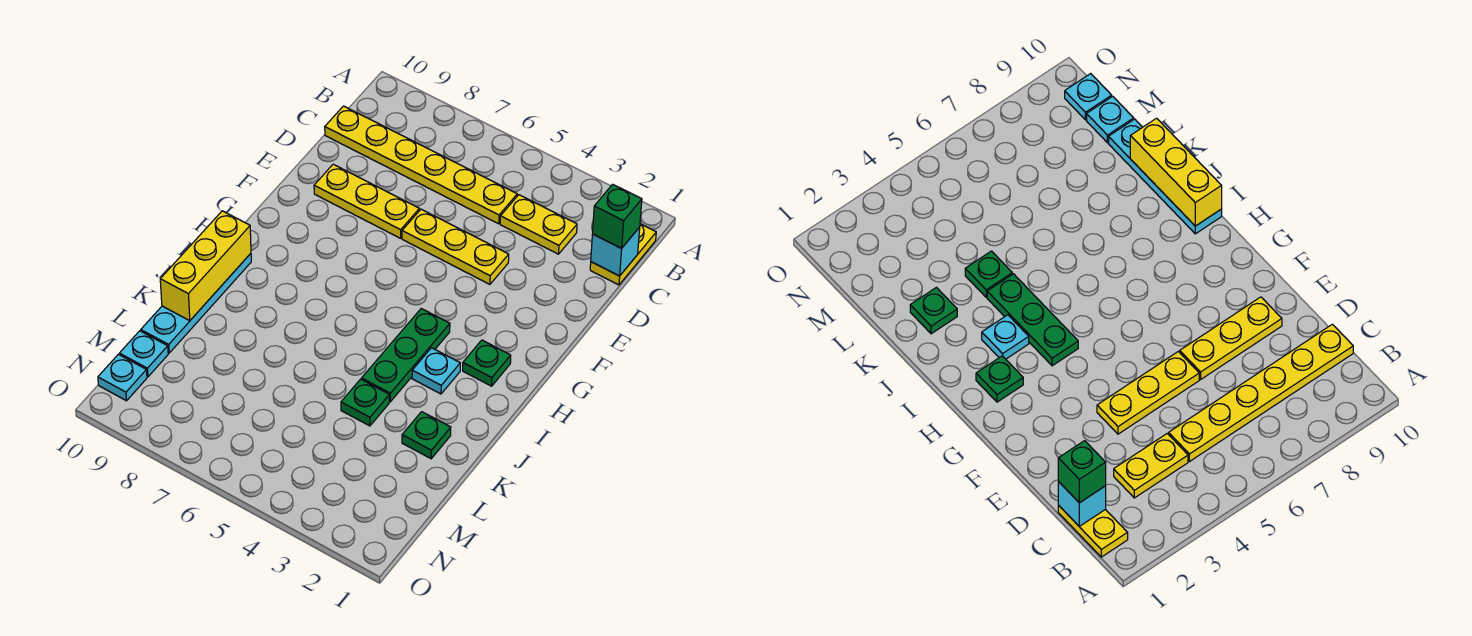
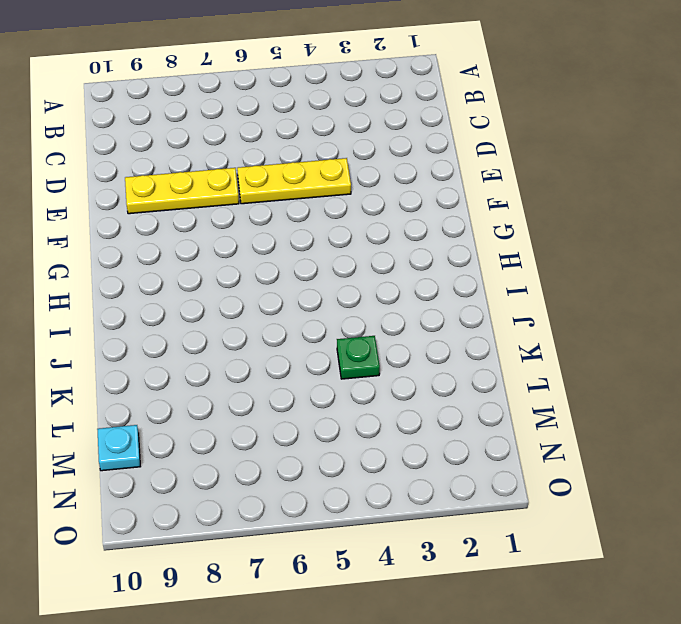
none -> yellow plate B1:C1 level 1
none -> yellow plate C3:C4 level 1
none -> yellow plate C5:C10 level 1

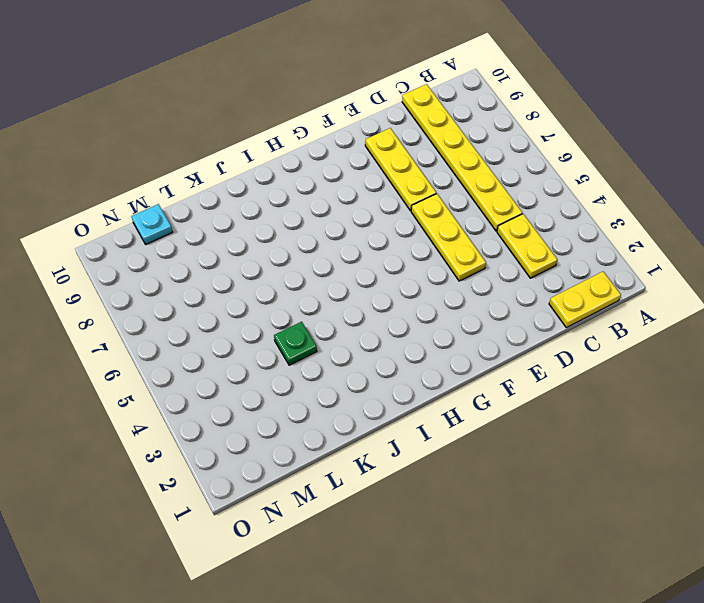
none -> green plate H2 level 1
none -> green plate H4:J4 level 1
none -> cyan plate I3 level 1

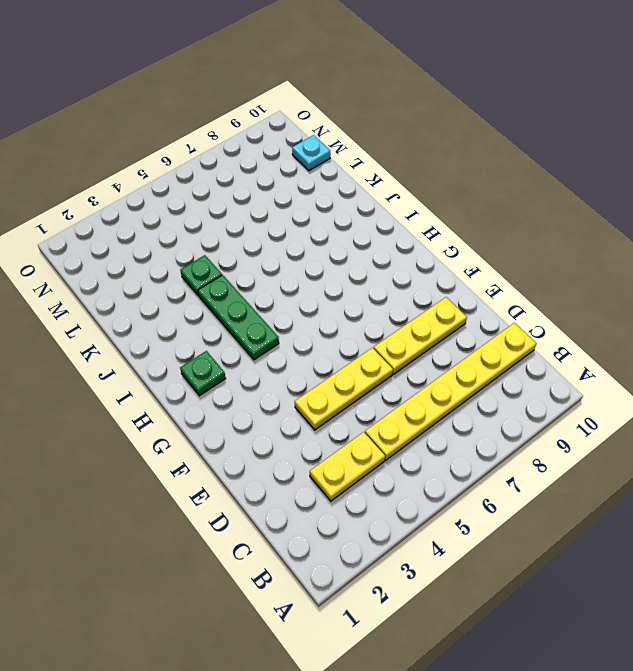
none -> yellow plate B1:C1 level 1
none -> cyan plate I3 level 1
none -> cyan plate I10:L10 level 1

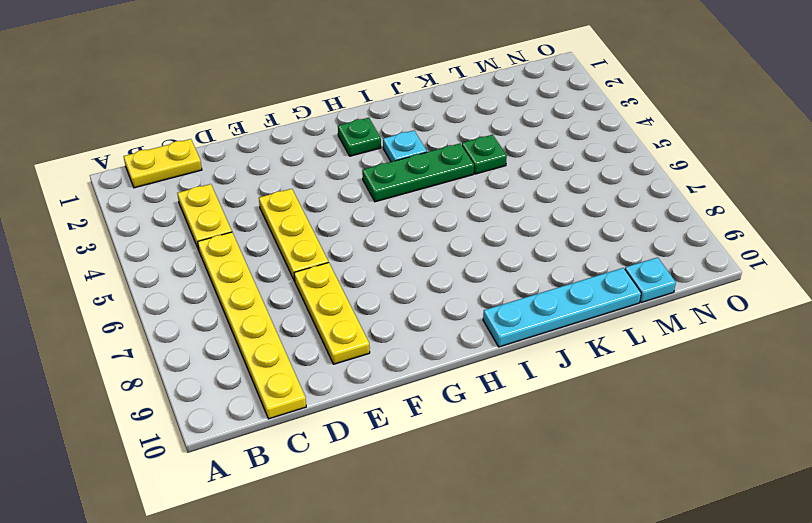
none -> green plate K2 level 1
none -> cyan plate N10 level 1
none -> cyan brick C1 level 2

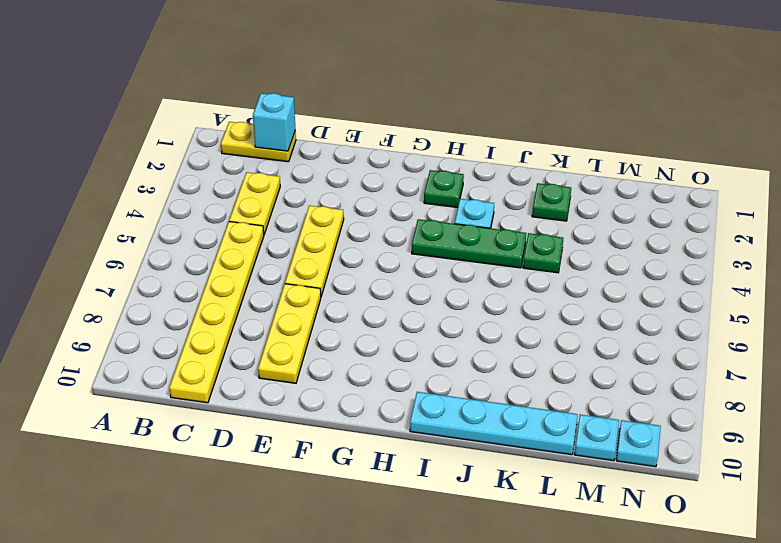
none -> yellow brick I10:K10 level 2
none -> green brick C1 level 3

